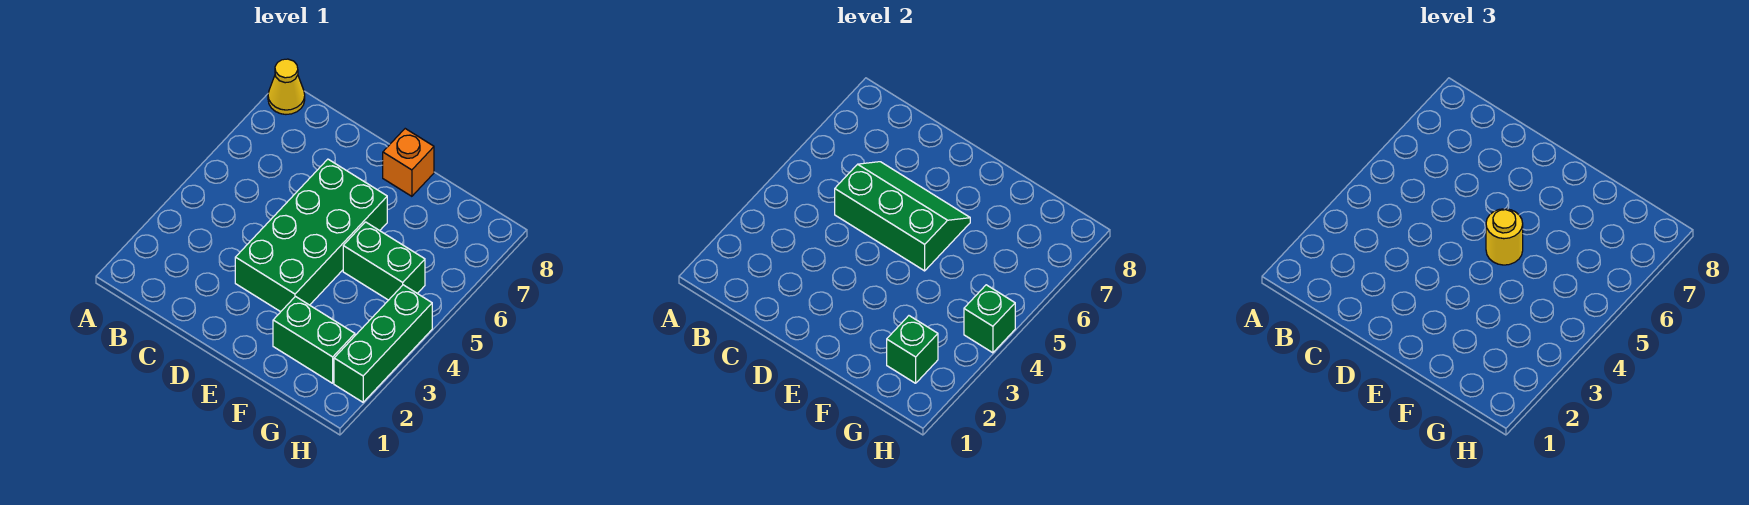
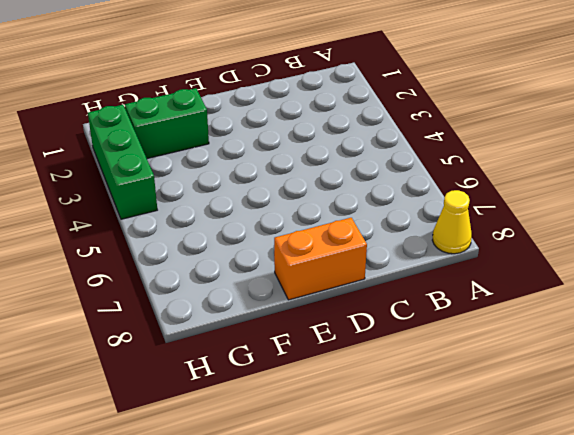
orange brick D8:E8 level 1 -> orange brick E8 level 1
none -> green brick D3:E6 level 1
none -> green brick F5:G5 level 1

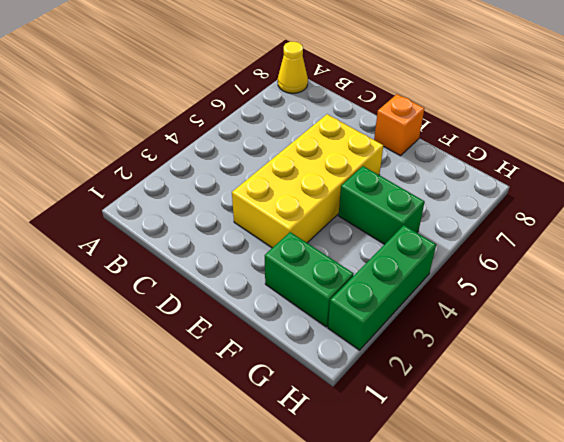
yellow brick D3:E6 level 1 -> green brick D3:E6 level 1
none -> green slope C5:E6 level 2 top 5
none -> green brick G2 level 2

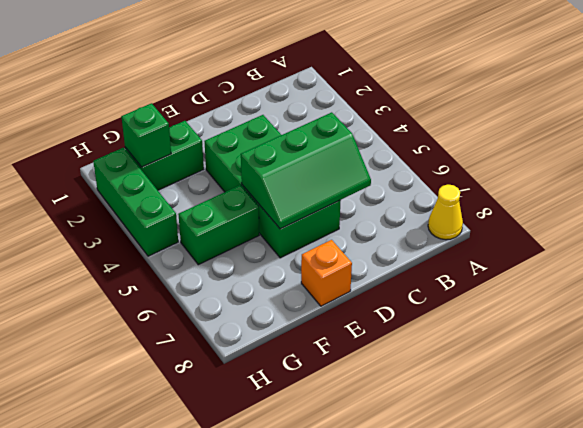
none -> green brick H4 level 2
none -> yellow round brick E5 level 3

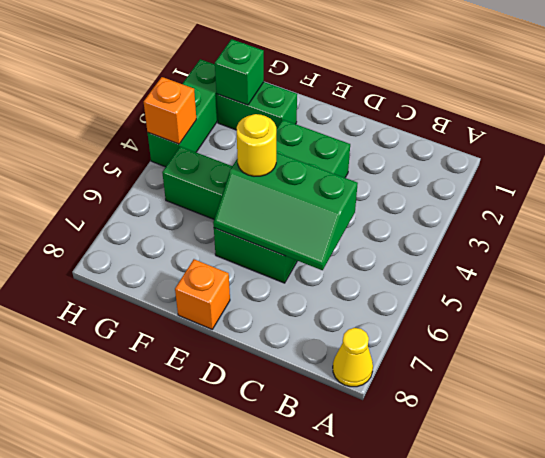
orange brick H4 level 2 -> green brick H4 level 2

